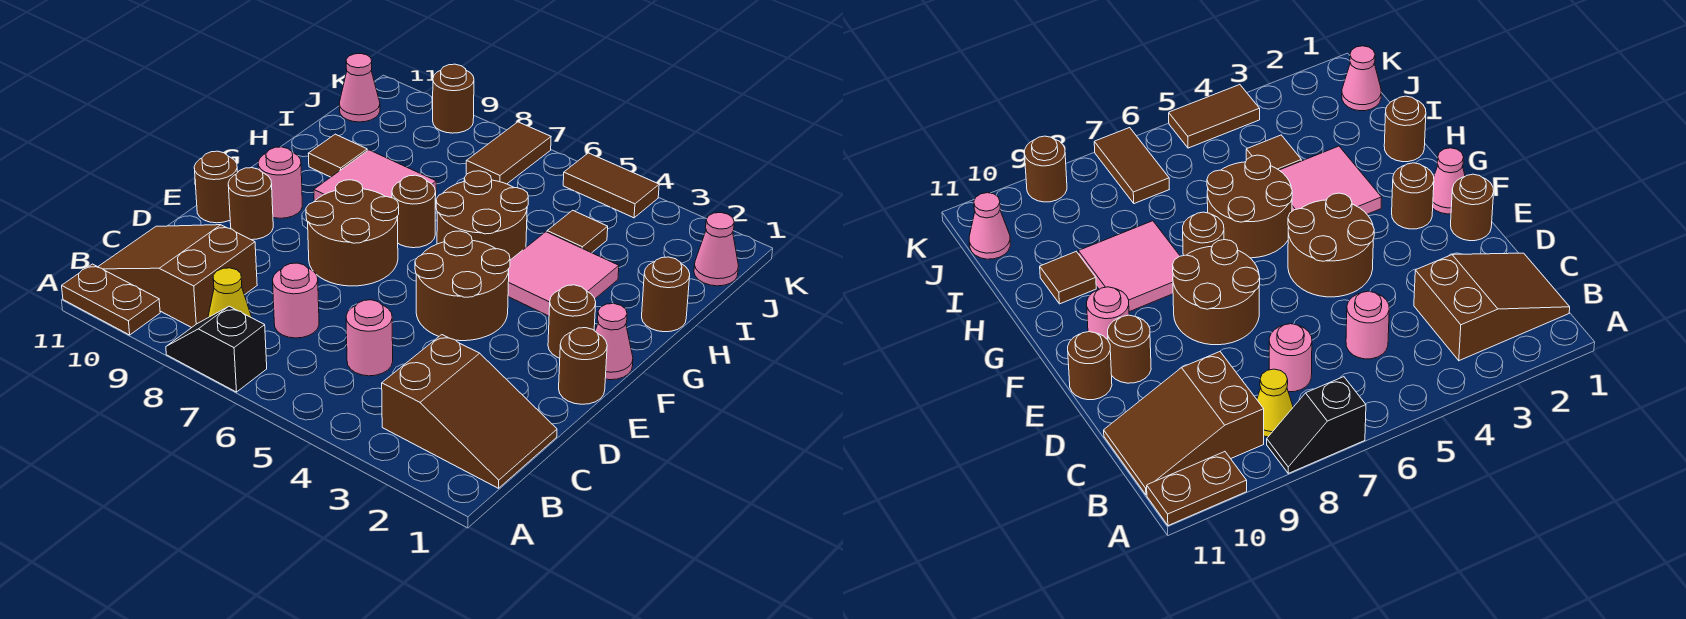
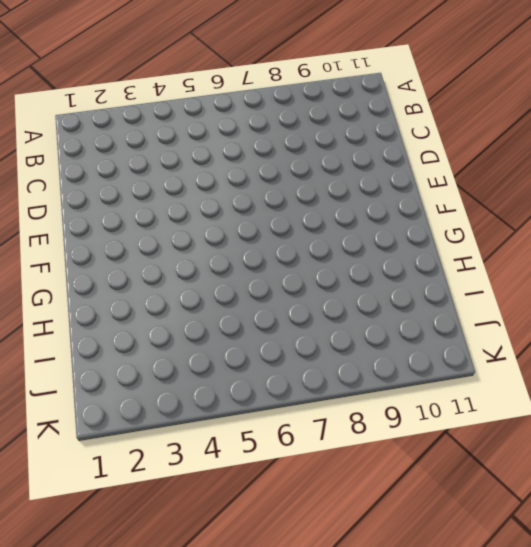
none -> black slope A7:A8 level 1 top 7
none -> brown plate A10:A11 level 1
none -> brown slope B1:C3 level 1 top 3

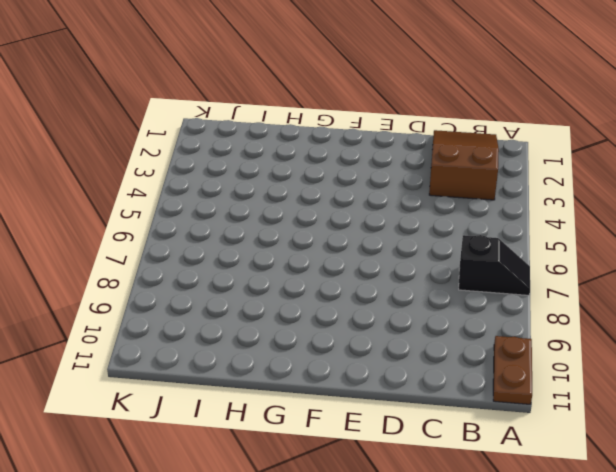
black slope A7:B7 level 1 top B -> black slope A7:A8 level 1 top 7
none -> yellow cone B8 level 1
none -> brown slope B9:C11 level 1 top 9
none -> pink round brick C5 level 1

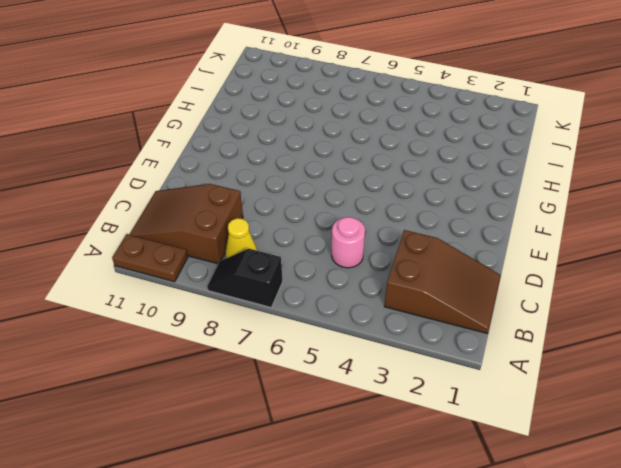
none -> pink round brick C7 level 1
none -> brown round brick E1 level 1
none -> brown round brick E4:F5 level 1

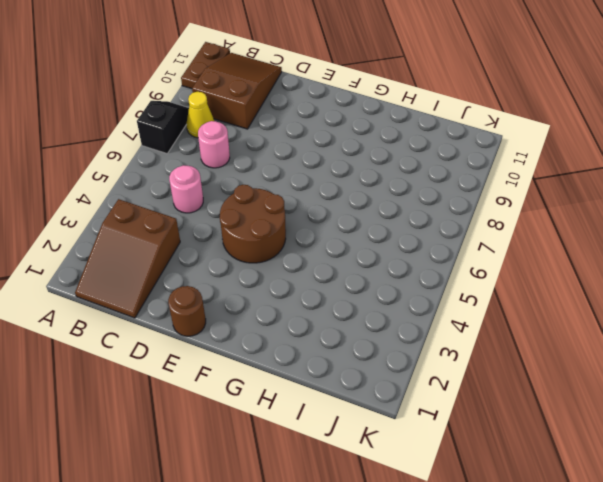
none -> brown round brick E7:F8 level 1
none -> brown round brick E10 level 1
none -> brown round brick E11 level 1

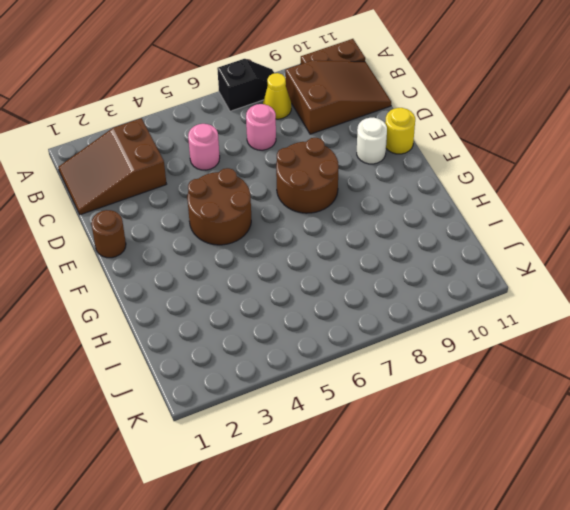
white round brick E10 level 1 -> brown round brick E10 level 1
yellow round brick E11 level 1 -> brown round brick E11 level 1
none -> pink cone F1 level 1
none -> brown round brick F2 level 1
none -> pink round brick F10 level 1

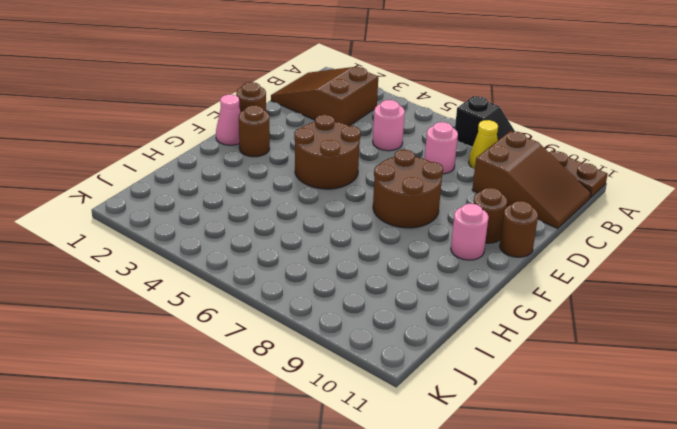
none -> pink tile G3:H4 level 1
none -> brown round brick G5:H6 level 1
none -> brown round brick G7 level 1

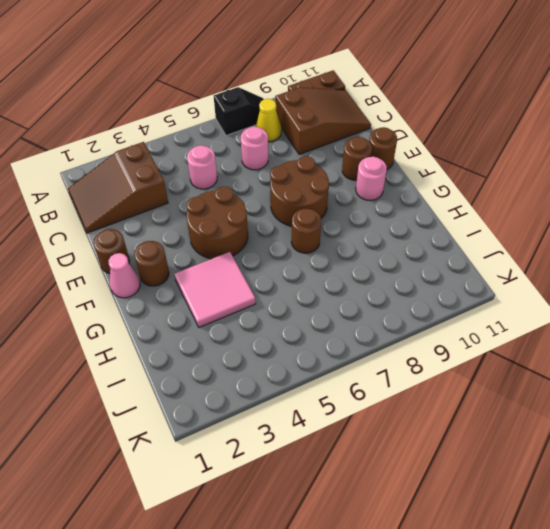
none -> brown round brick G5:H6 level 1
none -> pink tile G8:H9 level 1
none -> brown round brick H1 level 1

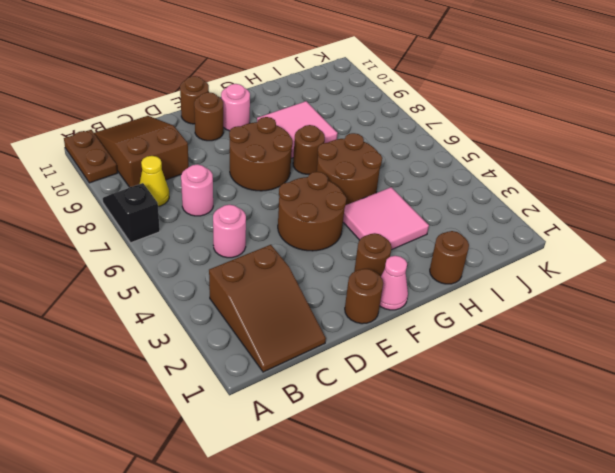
none -> brown tile H10 level 1
none -> brown tile I4 level 1
none -> pink cone J1 level 1

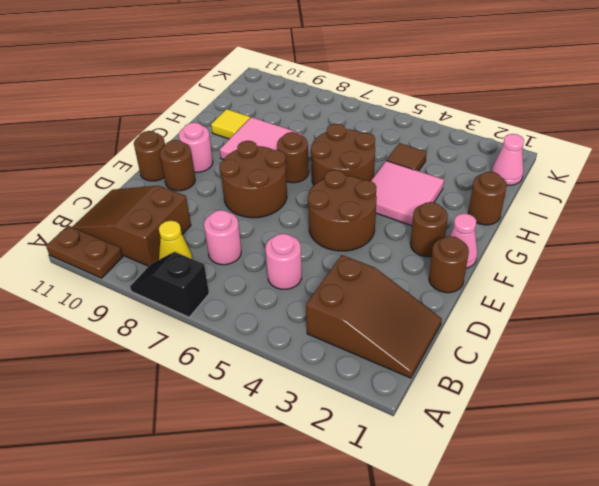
yellow tile H10 level 1 -> brown tile H10 level 1
none -> brown tile J7:K7 level 1
none -> pink cone J11 level 1
none -> brown tile K4:K5 level 1

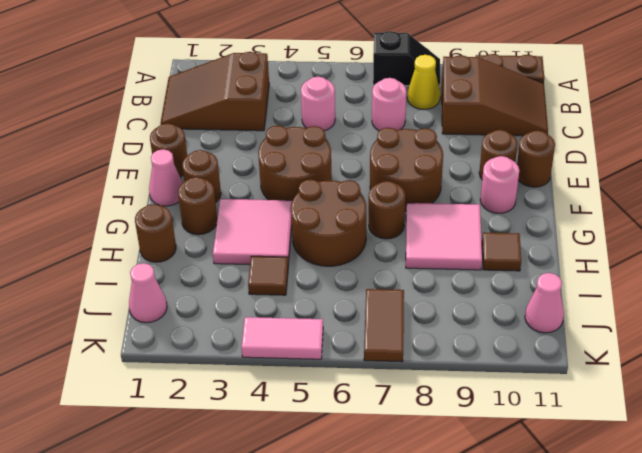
brown round brick G2 level 1 -> brown round brick K9 level 1
pink tile K4:K5 level 1 -> brown tile K4:K5 level 1

